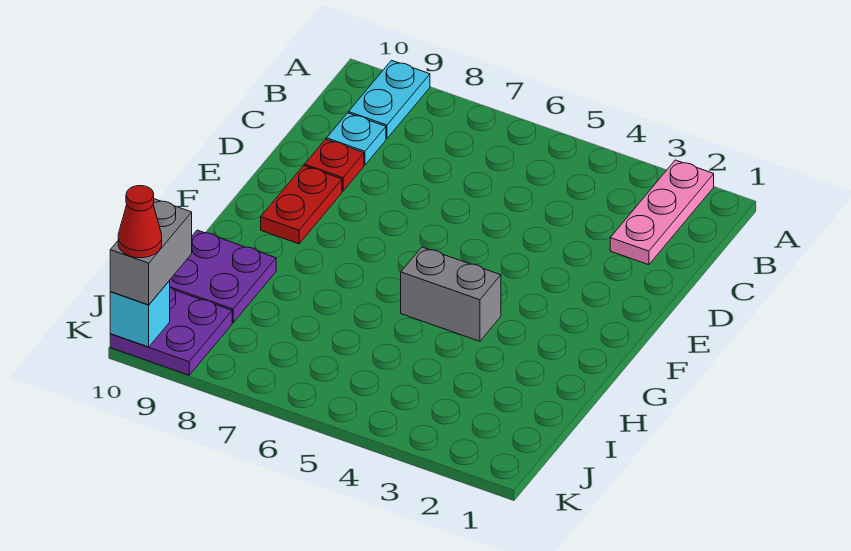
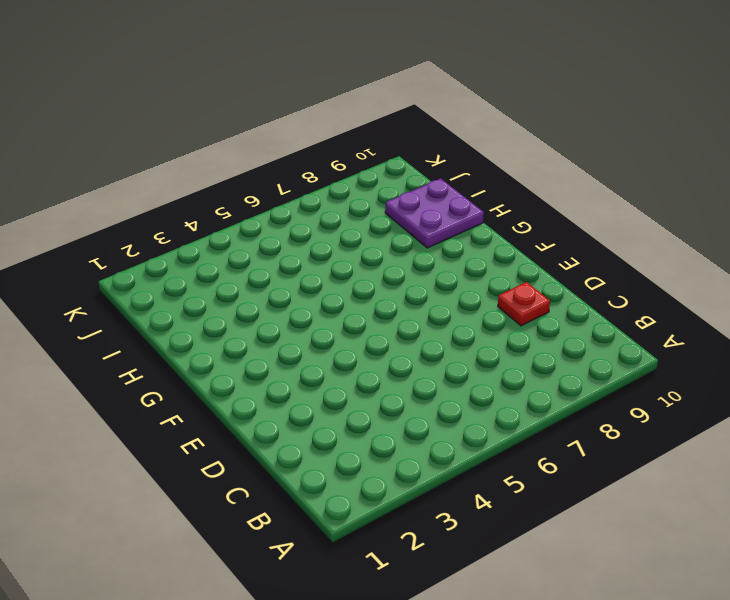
none -> pink plate A2:C2 level 1
none -> cyan plate A9:B9 level 1

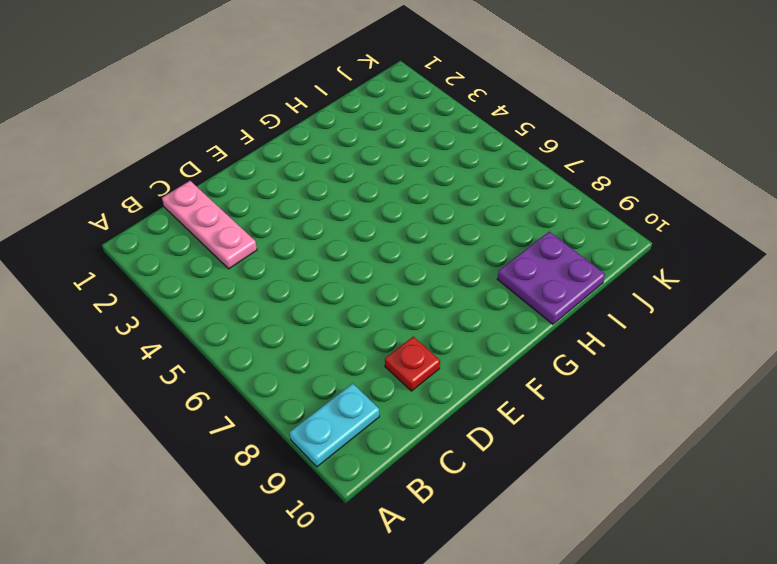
pink plate C1:C3 level 1 -> pink plate A2:C2 level 1
none -> cyan plate C9 level 1
none -> red plate E9:F9 level 1

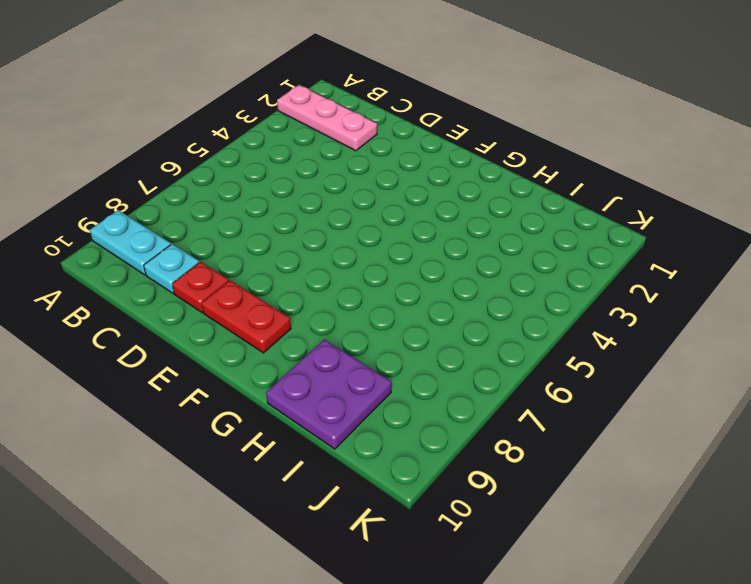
none -> grey brick G4:G5 level 1
none -> purple plate J9:K10 level 1

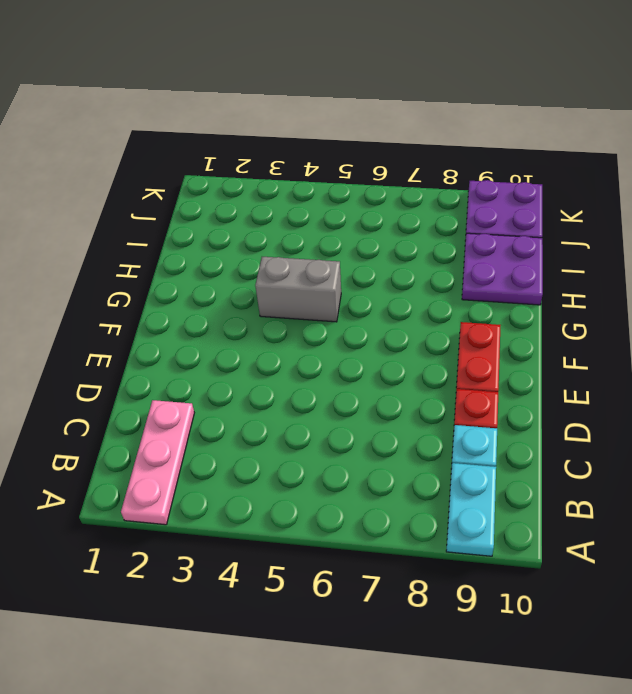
none -> cyan brick K10 level 2
none -> grey brick J10:K10 level 3

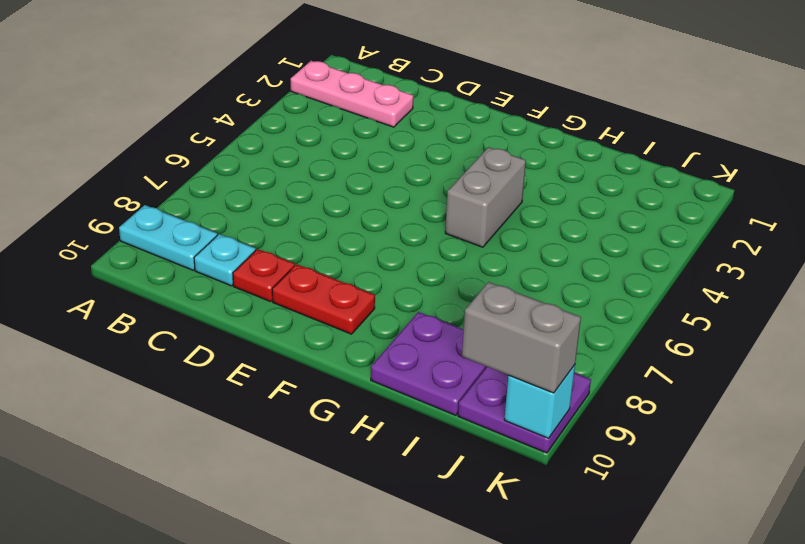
none -> red cone K10 level 4

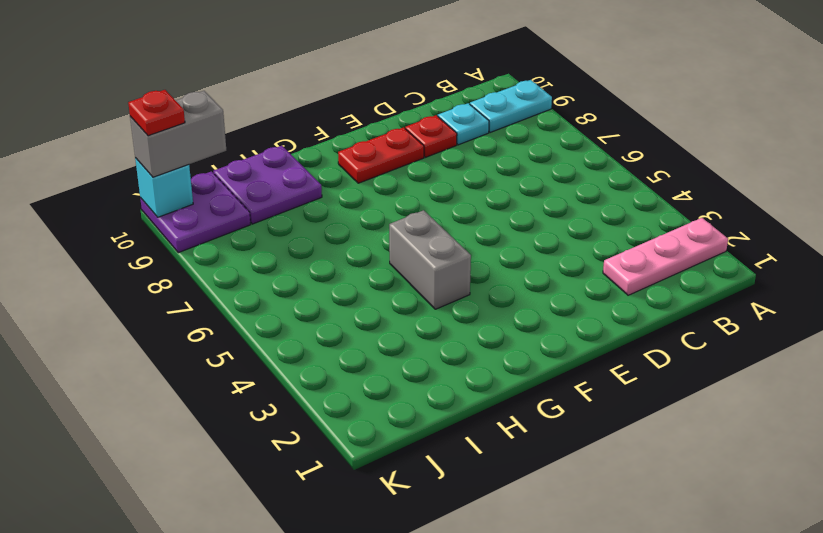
red plate K10 level 4 -> red cone K10 level 4

